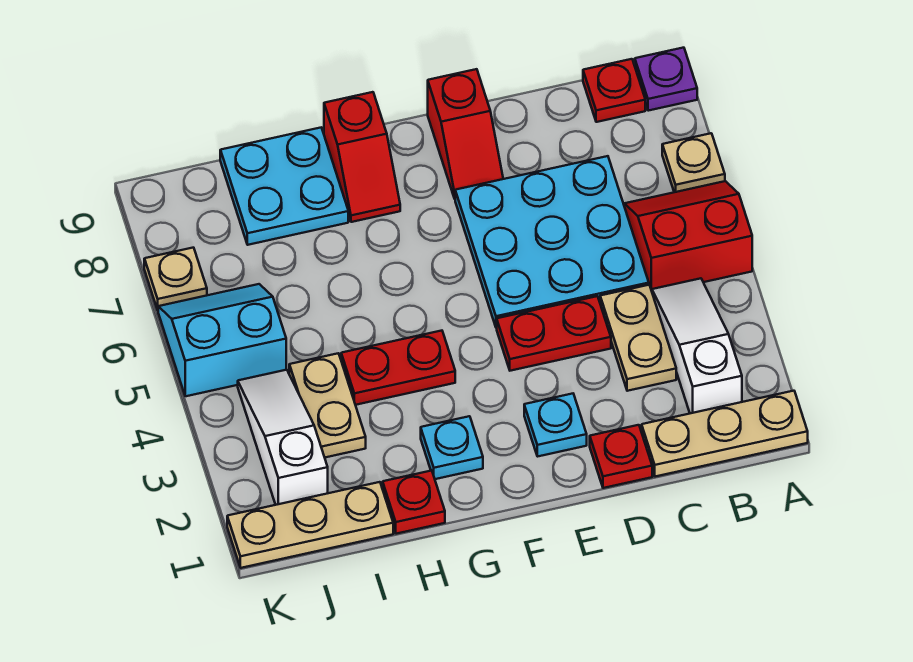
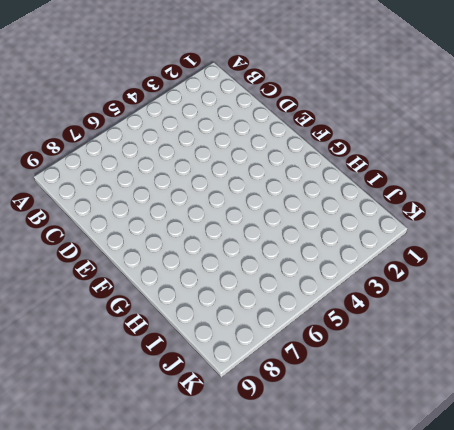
none -> tan plate A1:C1 level 1
none -> red slope A5:B6 level 1 top 5
none -> tan plate A7 level 1

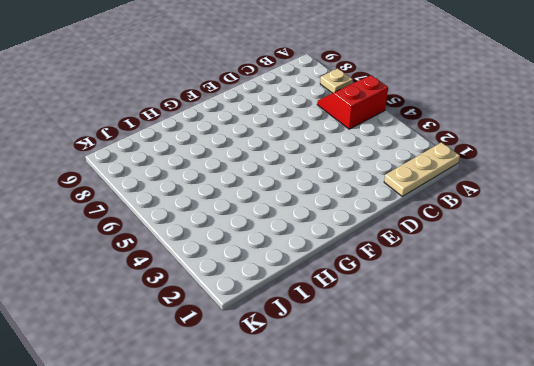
none -> purple plate A9 level 1
none -> white slope B2:B4 level 1 top 2
none -> red plate B9 level 1

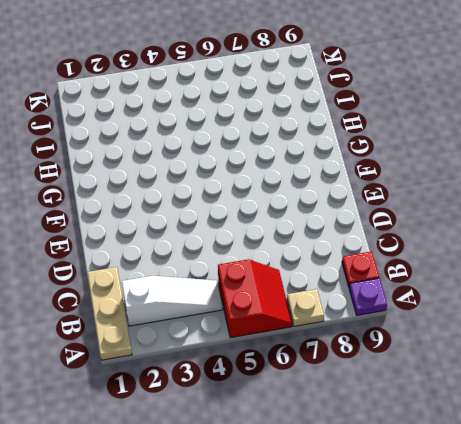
none -> tan plate C3:C4 level 1
none -> cyan plate C5:E7 level 1
none -> red plate D1 level 1

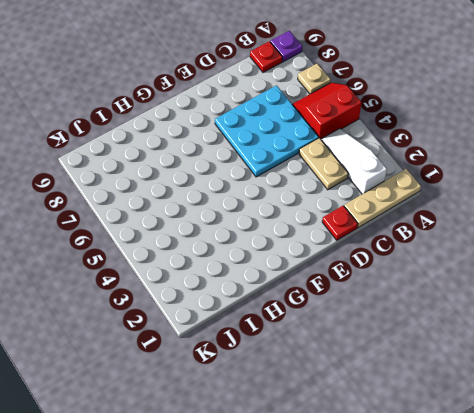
none -> red plate D4:E4 level 1
none -> cyan plate E2 level 1
none -> red slope E8:E9 level 1 top 9

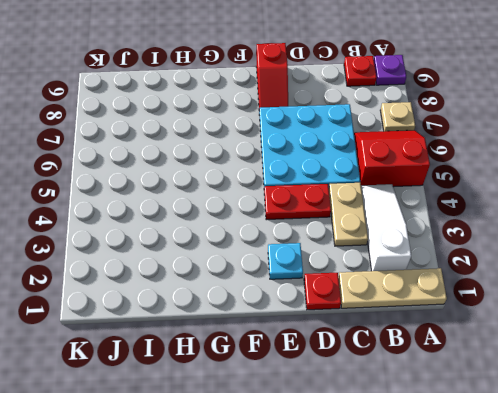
none -> cyan plate G2 level 1
none -> red plate G4:H4 level 1
none -> red slope G8:G9 level 1 top 9

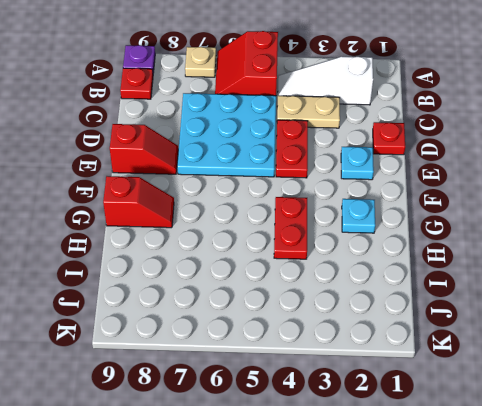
none -> tan plate A1:C1 level 1
none -> red plate H1 level 1
none -> cyan plate H8:I9 level 1

